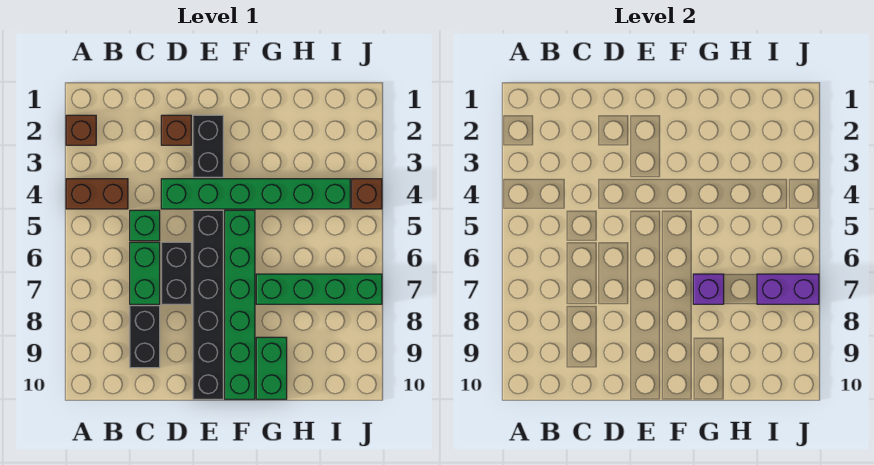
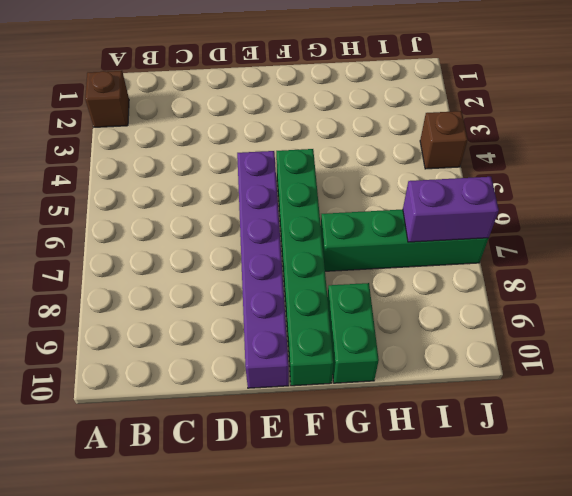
purple brick E5:E10 level 1 -> black brick E5:E10 level 1
none -> brown brick A4:B4 level 1
none -> green brick C5 level 1
none -> green brick C6:C7 level 1

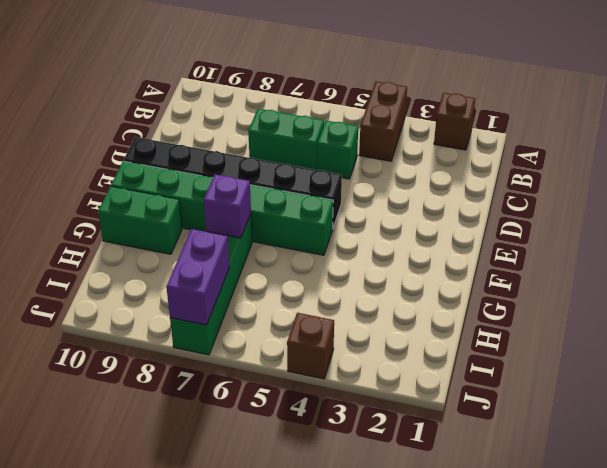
none -> black brick C8:C9 level 1
none -> brown brick D2 level 1
none -> green brick D4:I4 level 1

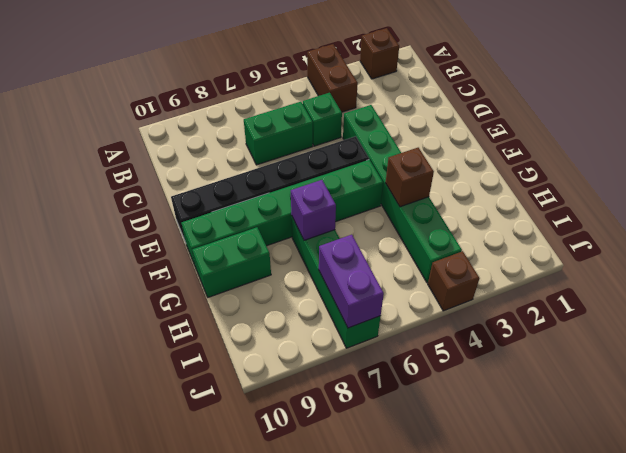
brown brick G4 level 2 -> brown brick D2 level 1
none -> black brick C8:C9 level 1
none -> black brick D6:D7 level 1
none -> black brick E2:E3 level 1

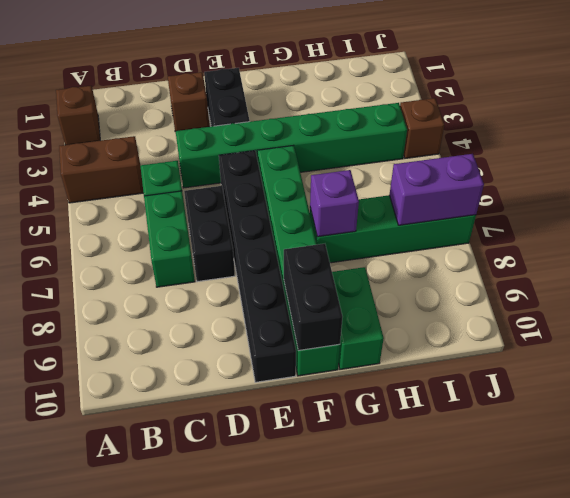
black brick F9:F10 level 2 -> black brick C8:C9 level 1

